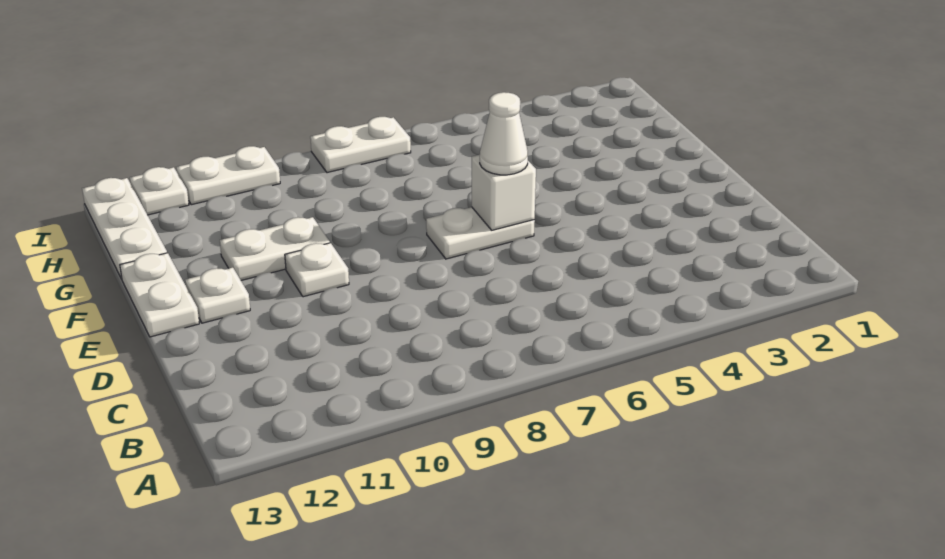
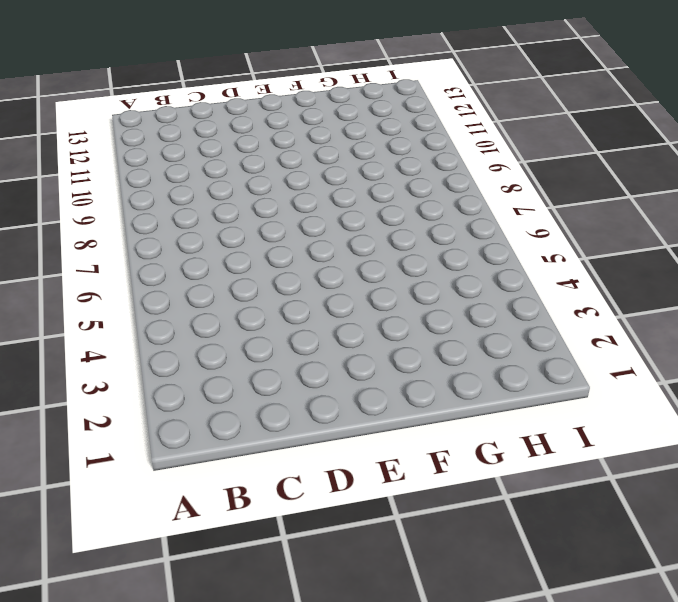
none -> white plate E6:E7 level 1
none -> white plate E10 level 1

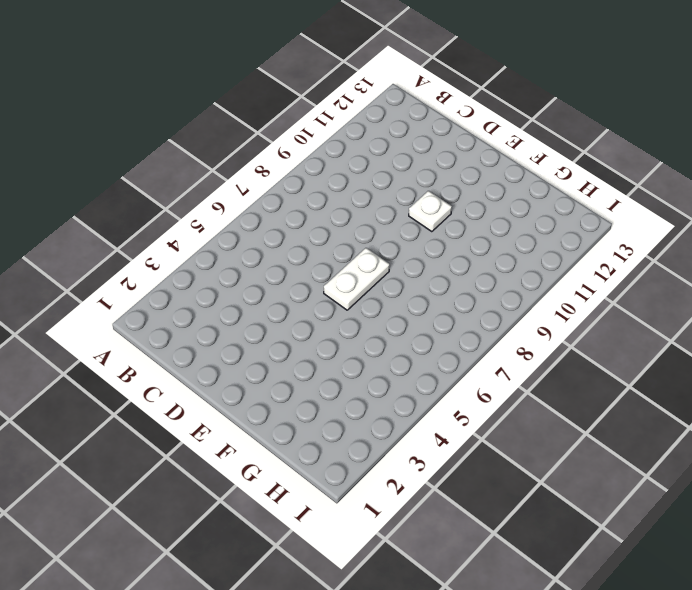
none -> white plate E12 level 1
none -> white plate E13:F13 level 1

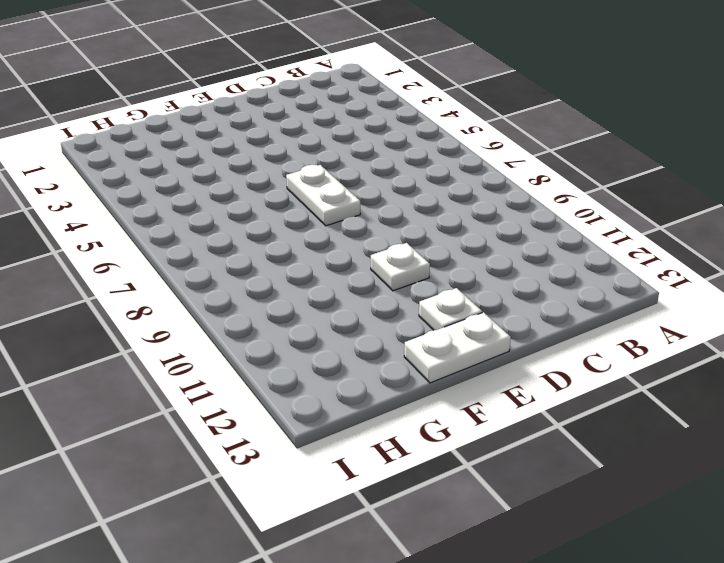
none -> white plate F10:F11 level 1
none -> white plate G13:I13 level 1

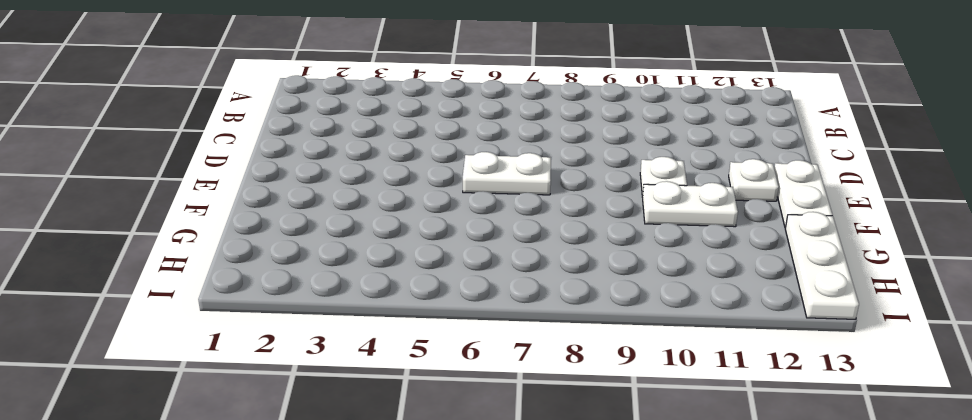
none -> white plate I7:I8 level 1
none -> white plate I10:I11 level 1

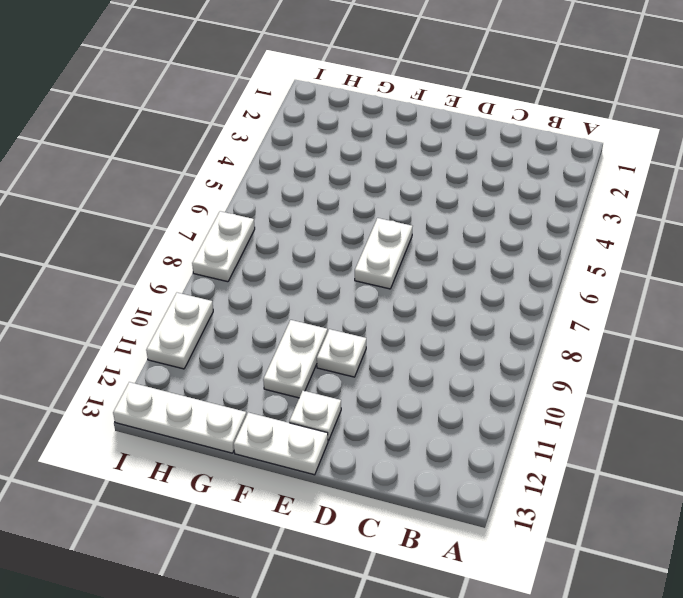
none -> white plate I12 level 1
none -> white brick E6 level 2

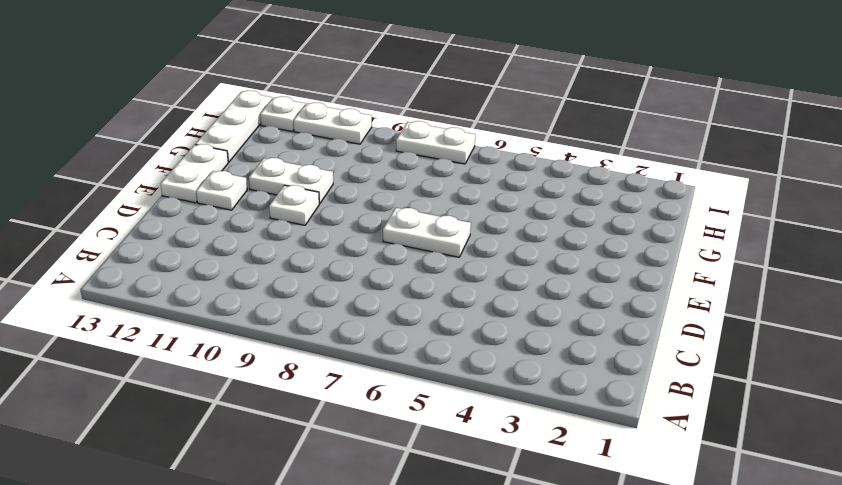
none -> white brick E6 level 2
none -> white cone E6 level 3

